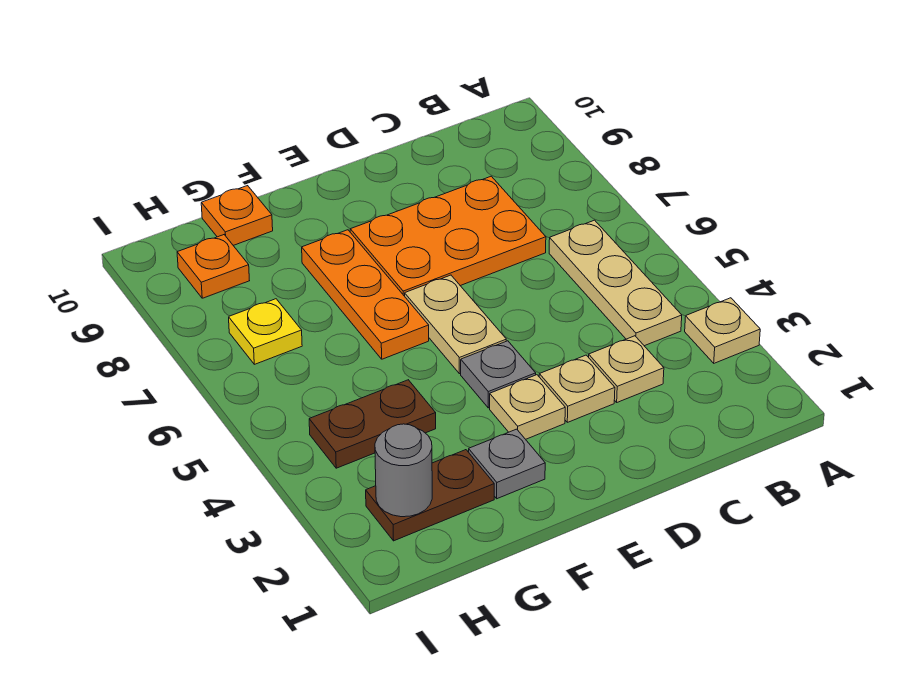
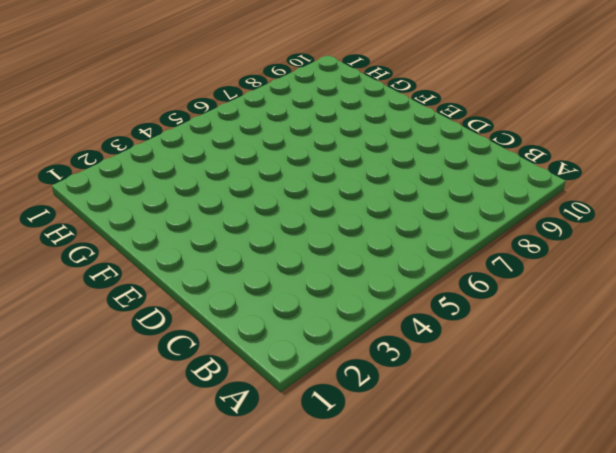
none -> tan plate A3 level 1
none -> tan plate B4:B6 level 1
none -> tan plate C3 level 1

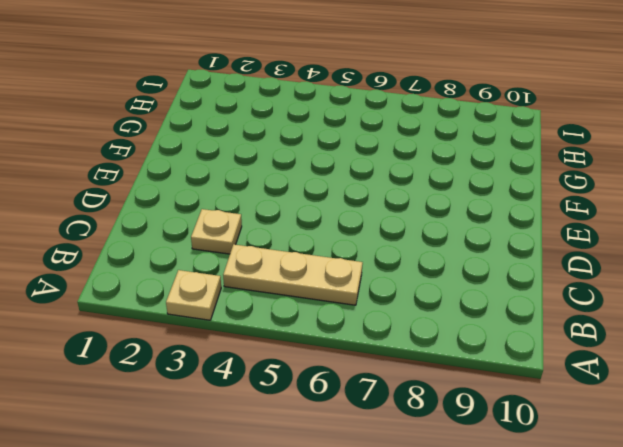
none -> orange plate C7:E8 level 1
none -> tan plate D3 level 1
none -> tan plate E3 level 1

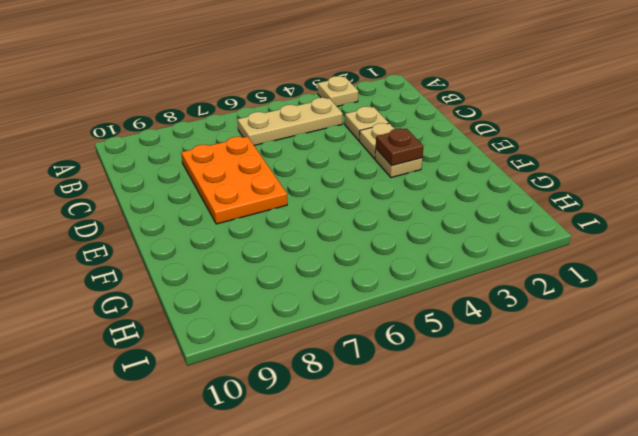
brown plate E3 level 2 -> none
none -> grey plate E4 level 1
none -> tan plate E5:E6 level 1
none -> grey plate F2 level 1

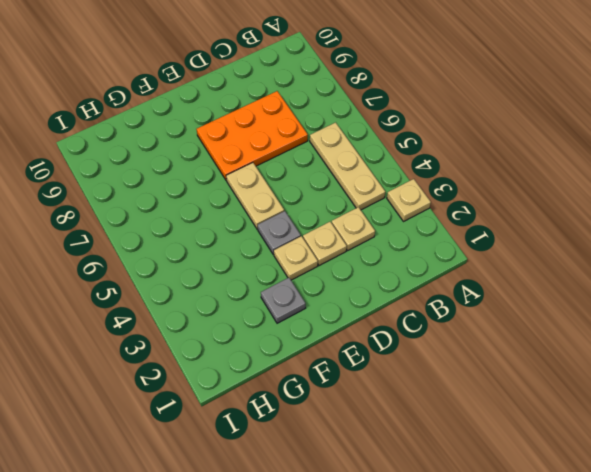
none -> orange plate F6:F8 level 1
none -> brown plate G2:H2 level 1
none -> brown plate G4:H4 level 1

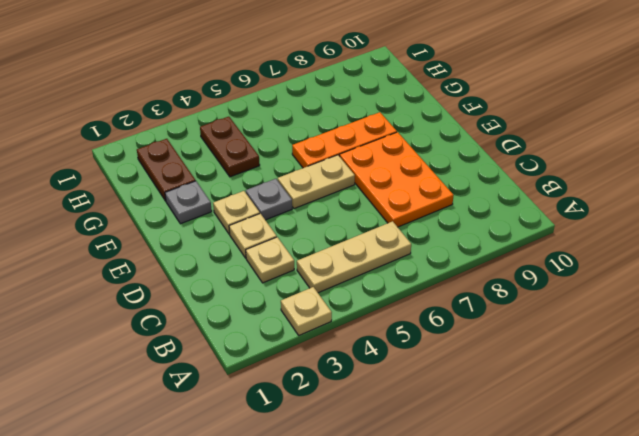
none -> orange plate G10 level 1
none -> yellow plate H7 level 1
none -> orange plate H9 level 1

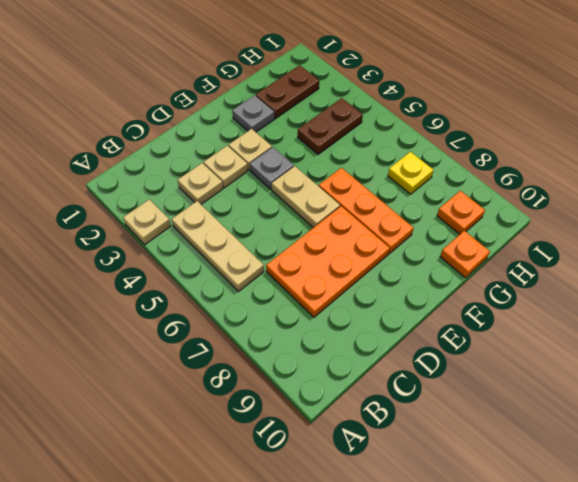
none -> grey round brick H2 level 2

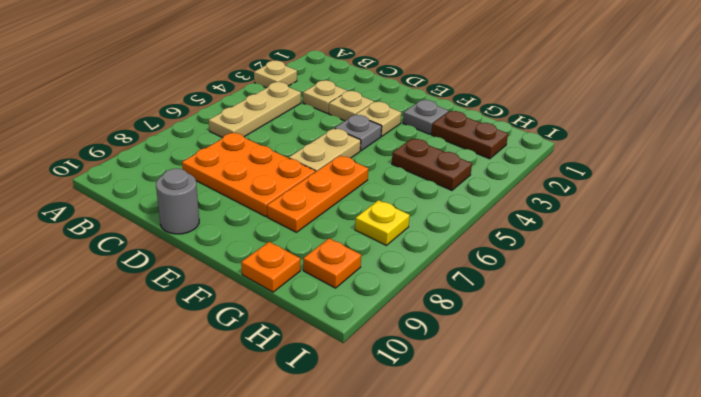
grey round brick D10 level 1 -> grey round brick H2 level 2

